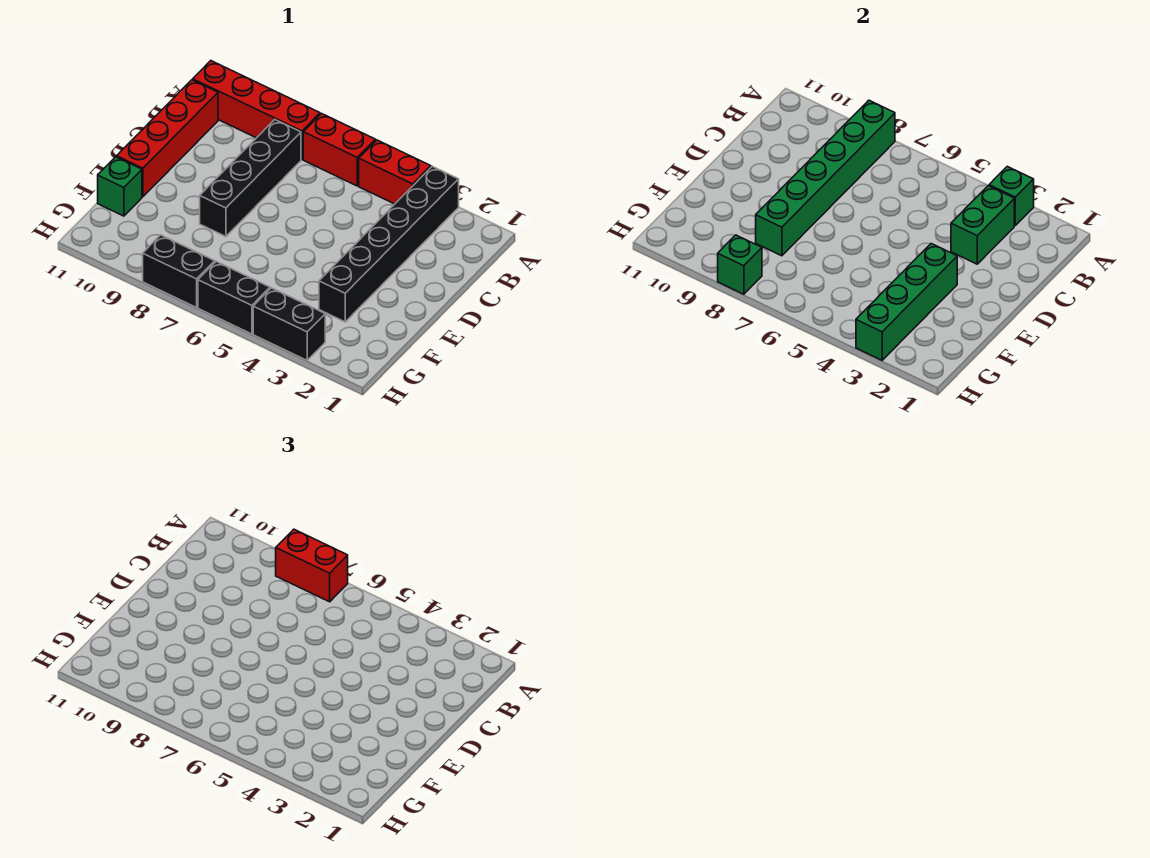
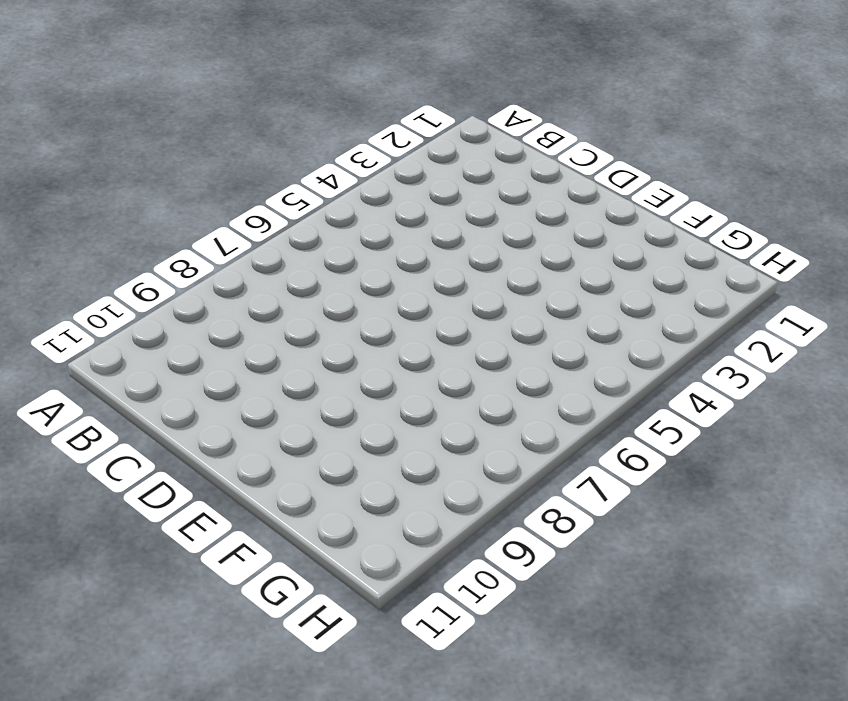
none -> black brick A3:F3 level 1
none -> red brick A4:A5 level 1
none -> red brick A6:A7 level 1

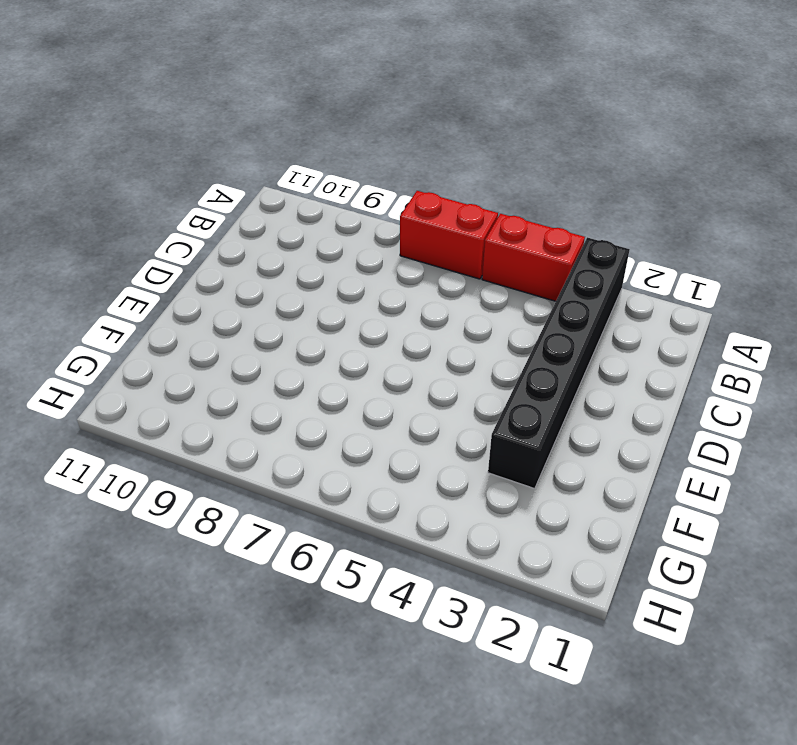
none -> red brick A8:A11 level 1
none -> black brick B8:E8 level 1
none -> red brick B11:E11 level 1

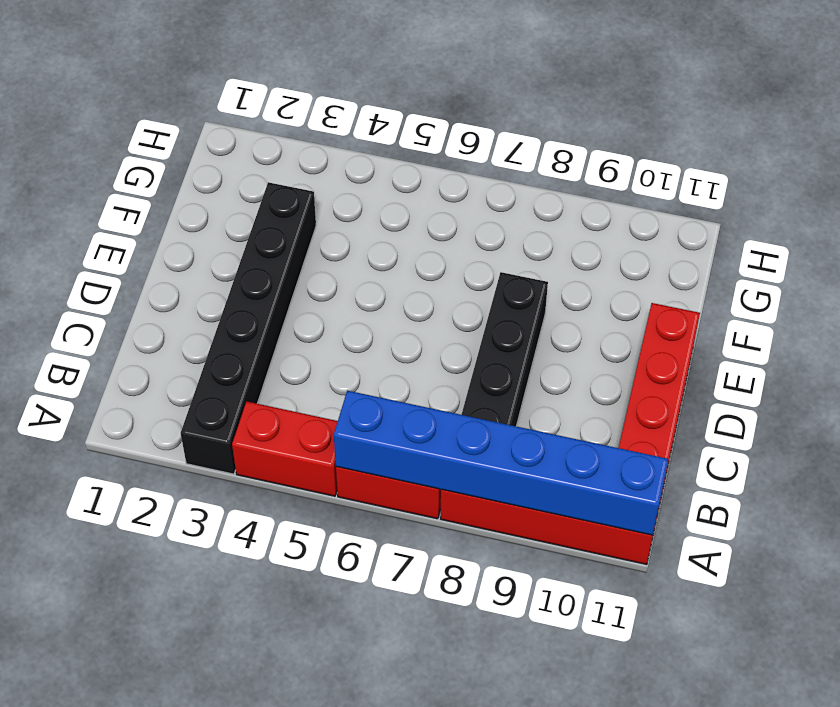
blue brick A6:A11 level 2 -> green brick A8:F8 level 2
none -> green brick F11 level 1
none -> black brick H3:H4 level 1
none -> black brick H5:H6 level 1

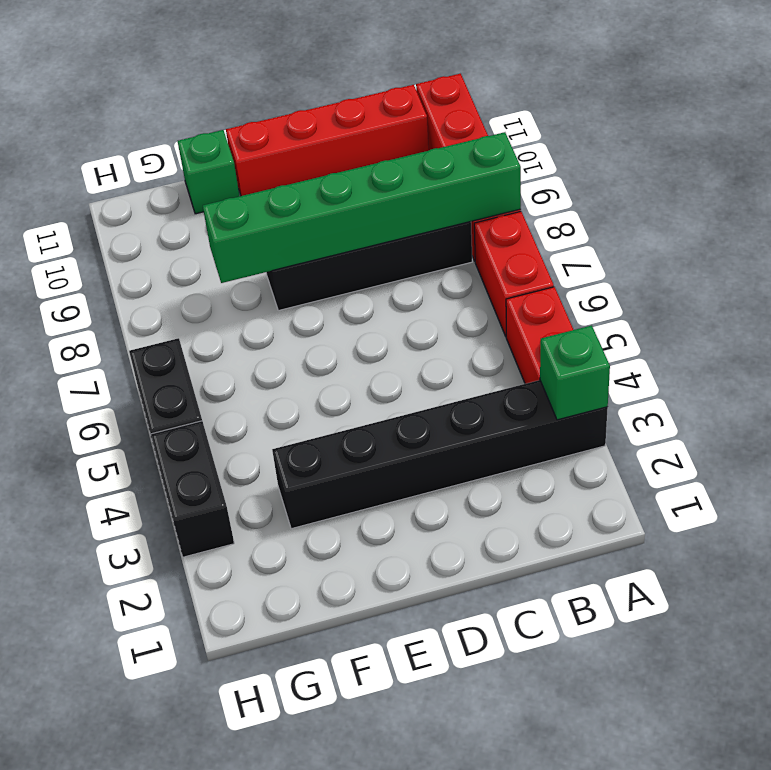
none -> black brick H7:H8 level 1
none -> green brick B3:C3 level 2
none -> green brick E3:H3 level 2

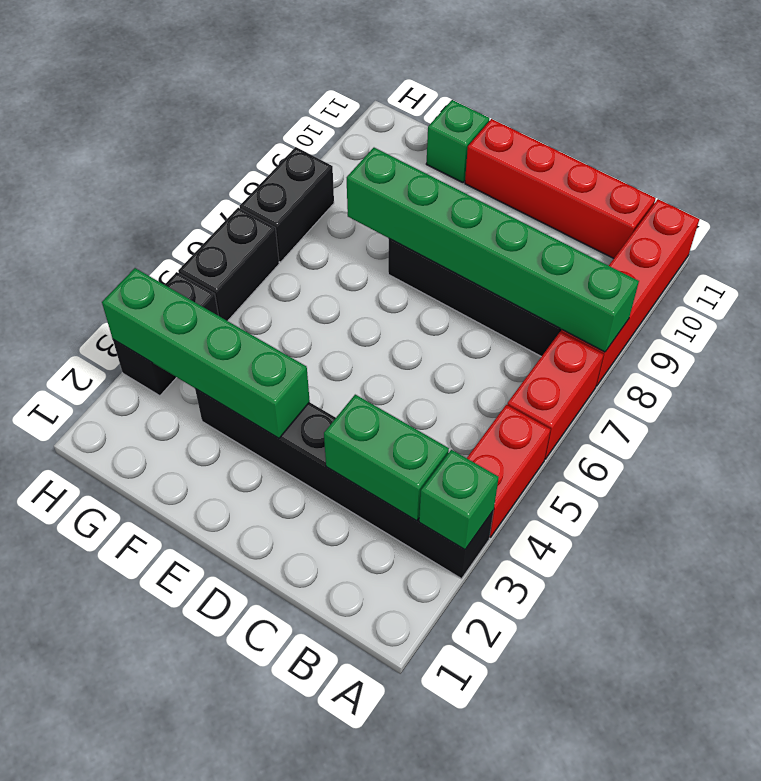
none -> green brick H8 level 2
none -> red brick A7:A8 level 3

